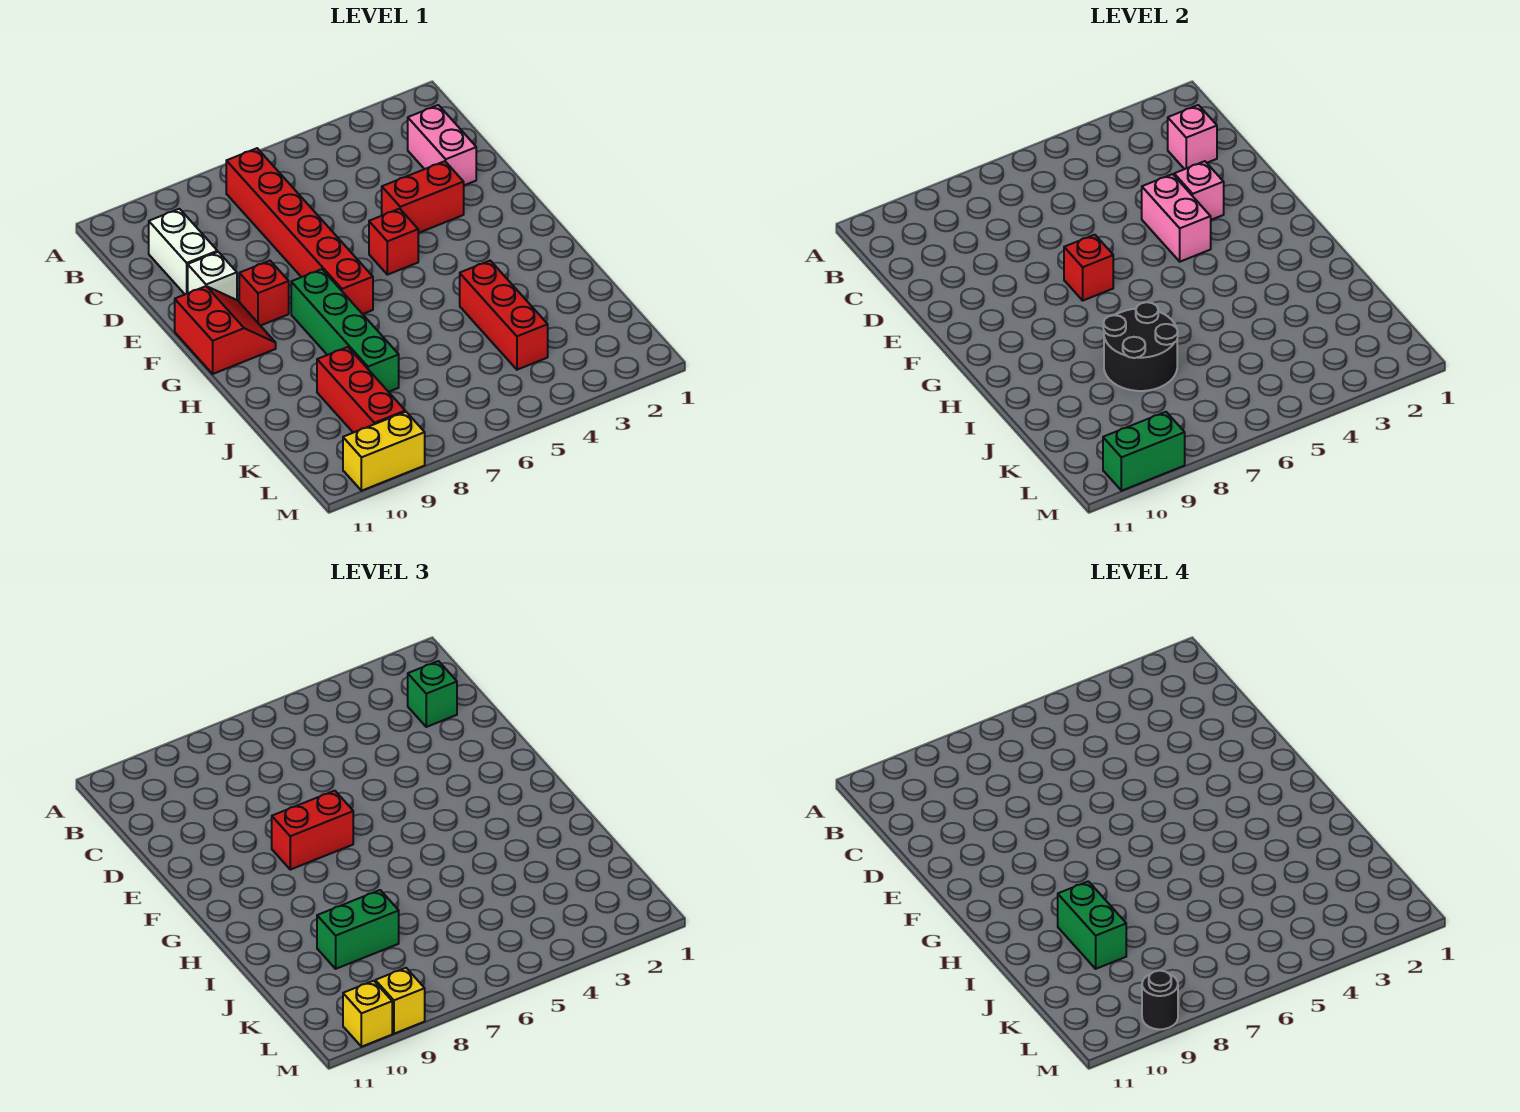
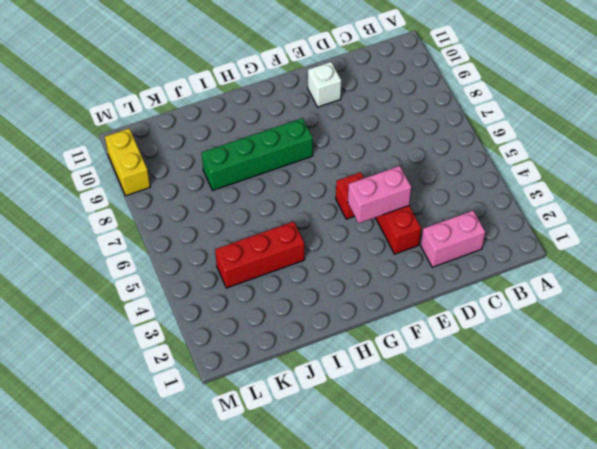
none -> red brick B7:G7 level 1
none -> white brick C10:D10 level 1
none -> red brick F9 level 1

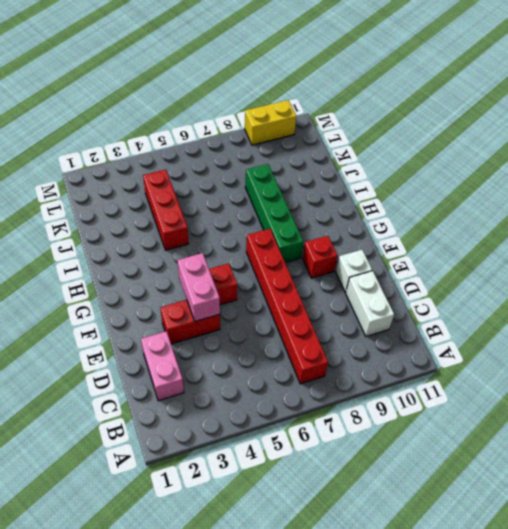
none -> red slope F10:G11 level 1 top 11
none -> red brick J9:L9 level 1
none -> pink brick C2 level 2

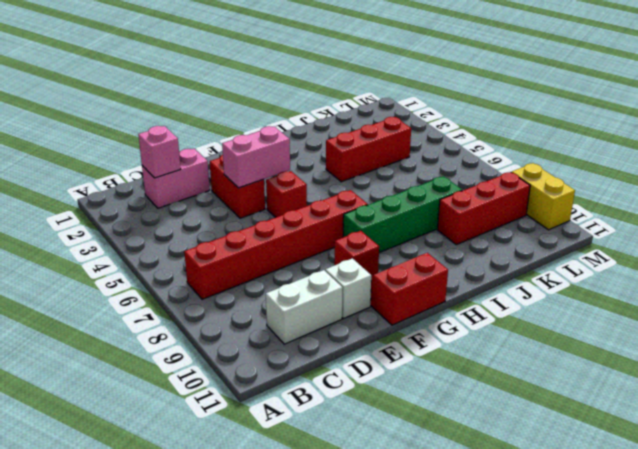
none -> pink brick E3 level 2
none -> red brick F7 level 2
none -> black round brick I7:J8 level 2

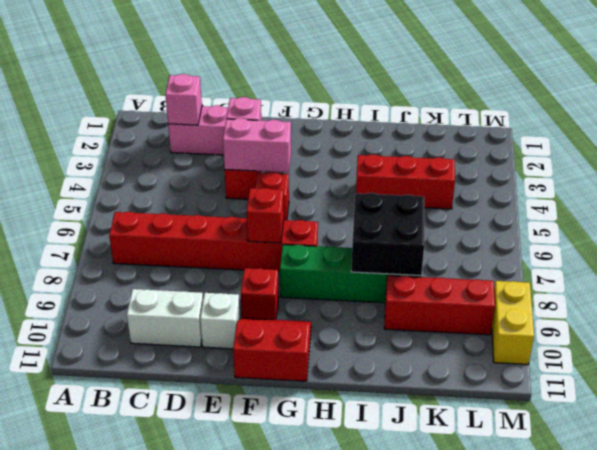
black brick I7:J8 level 2 -> black round brick I7:J8 level 2
none -> green brick M9:M10 level 2
none -> green brick C2 level 3
none -> red brick F7:F8 level 3

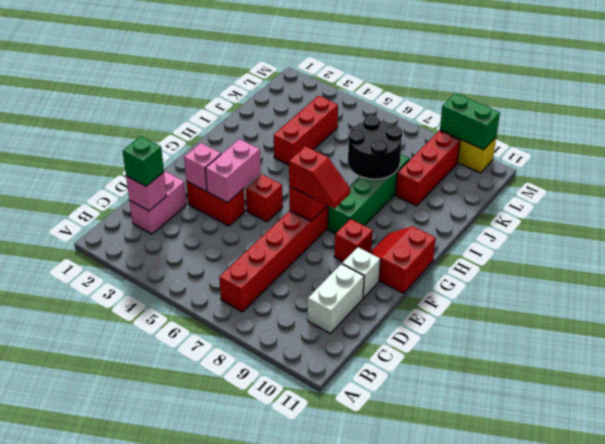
red slope F7:F8 level 3 top 7 -> red brick F7:F8 level 3
none -> green brick J8:J9 level 3
none -> yellow brick M9 level 3
none -> yellow brick M10 level 3

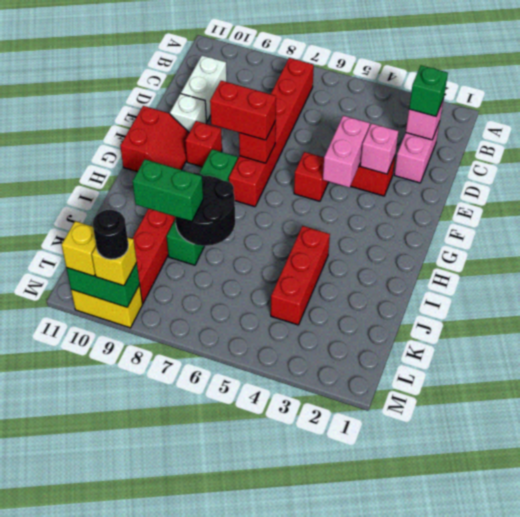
none -> green brick I9:J9 level 4

